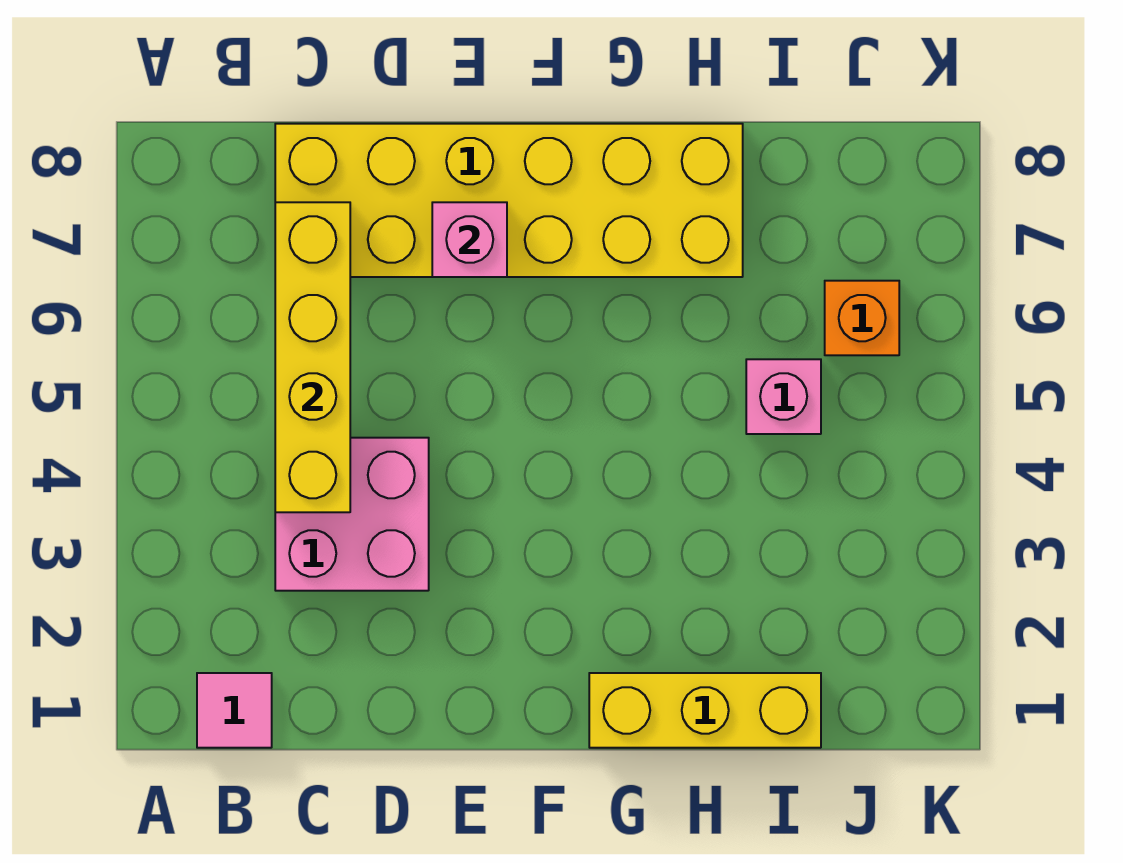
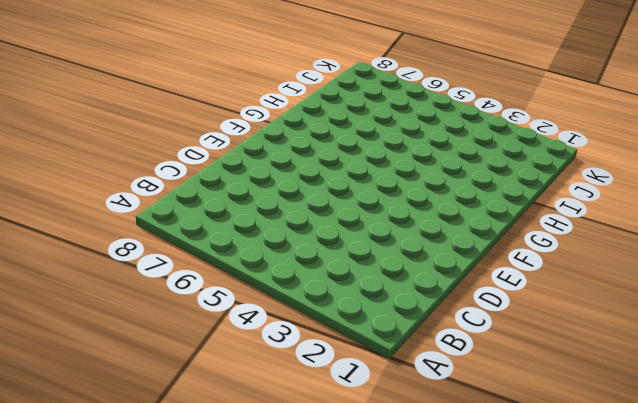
none -> pink tile B1 level 1
none -> pink brick C3:D4 level 1

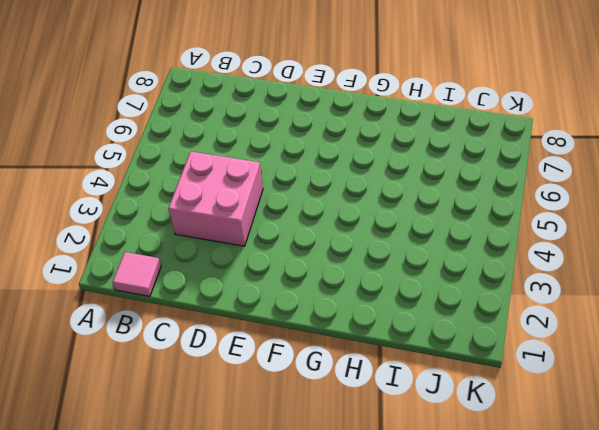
none -> yellow brick C7:H8 level 1
none -> yellow brick G1:I1 level 1

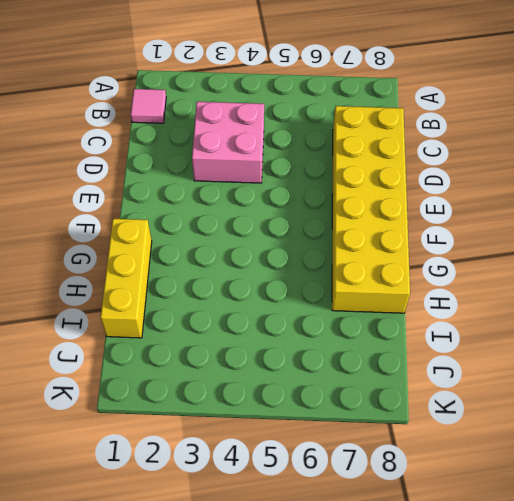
none -> pink brick I5 level 1
none -> orange brick J6 level 1

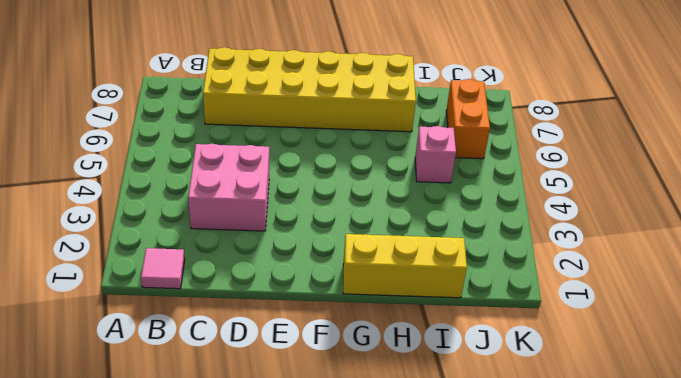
orange brick J6:J7 level 1 -> orange brick J6 level 1
none -> yellow brick C4:C7 level 2
none -> pink brick E7 level 2

